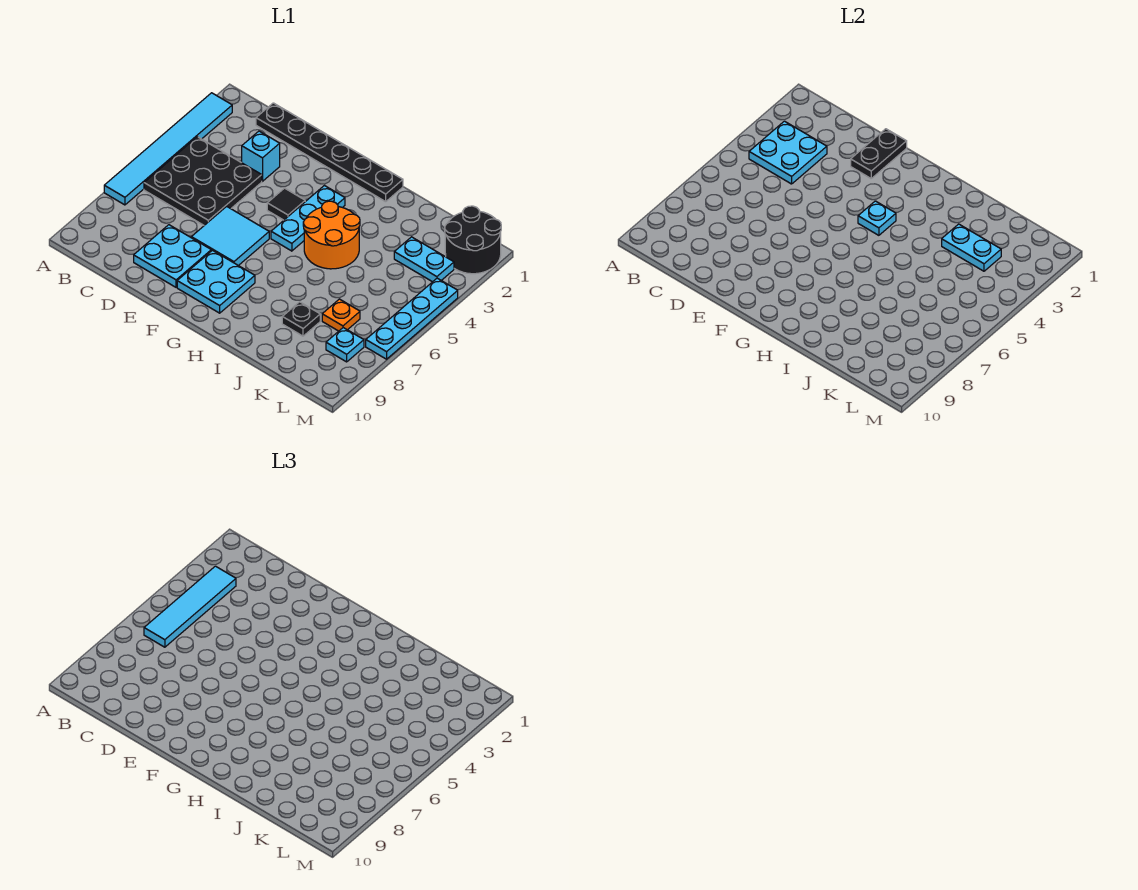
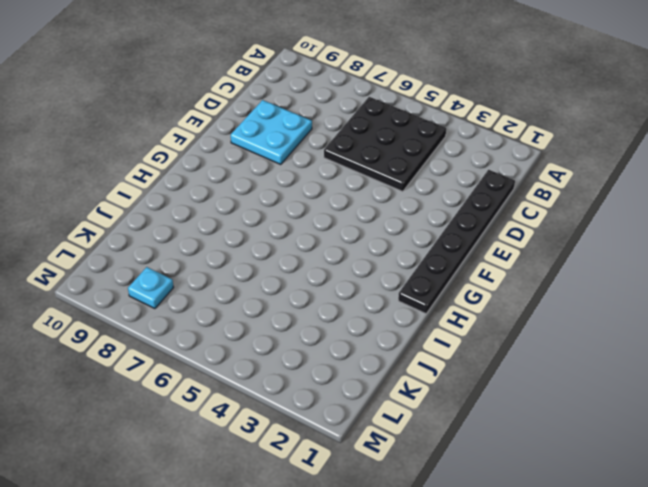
none -> cyan tile A2:A7 level 1
none -> cyan brick D3 level 1
none -> cyan tile E6:F7 level 1

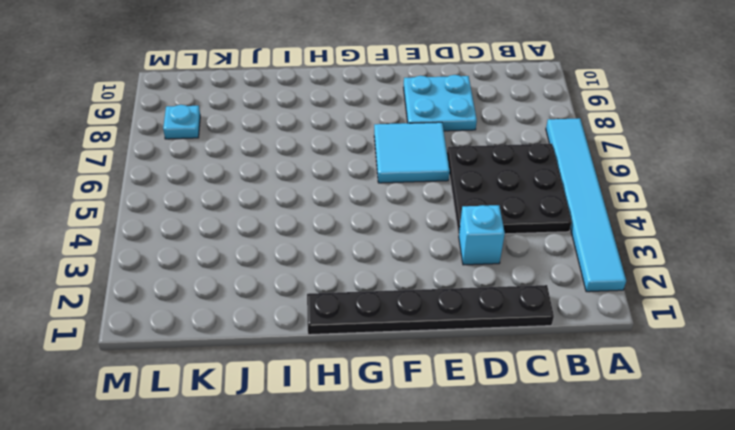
none -> black tile F4 level 1
none -> cyan plate F8:G9 level 1
none -> cyan plate G3:G5 level 1

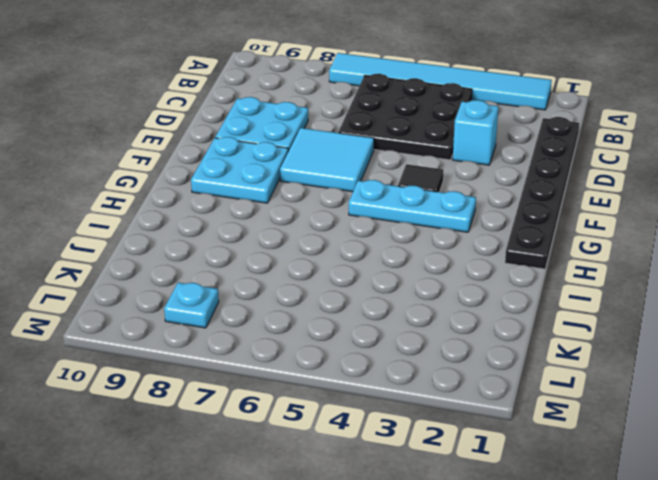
none -> orange round brick H4:I5 level 1
none -> black plate J8 level 1
none -> cyan plate K3:L3 level 1

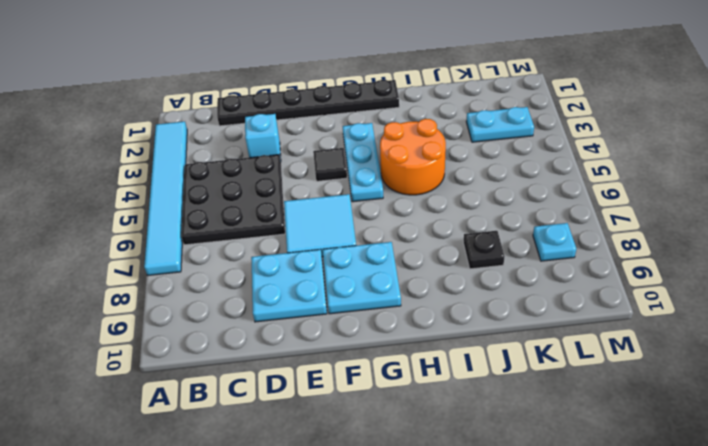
none -> orange plate K7 level 1
none -> black round brick L1:M2 level 1
none -> cyan plate M4:M7 level 1

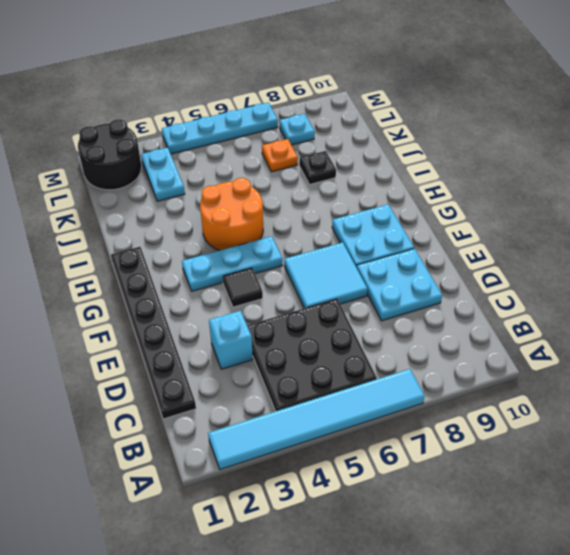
none -> cyan plate B3:C4 level 2
none -> black plate E1:E2 level 2
none -> cyan plate G4 level 2

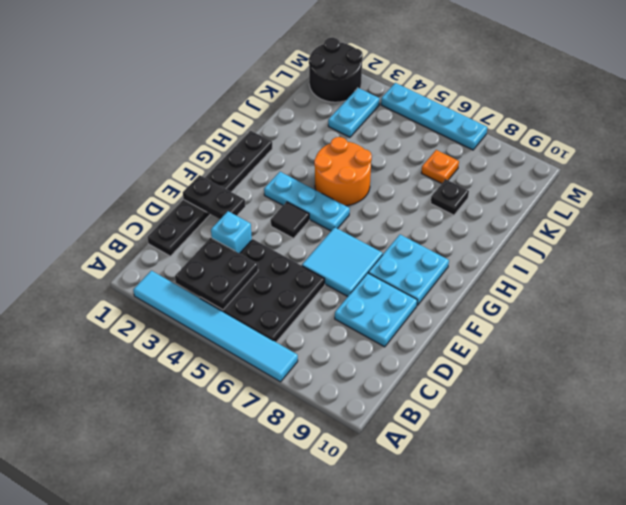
black plate B3:C4 level 2 -> cyan plate B3:C4 level 2
none -> cyan plate L8 level 1
none -> cyan plate G4 level 2
none -> cyan plate J3:K3 level 2

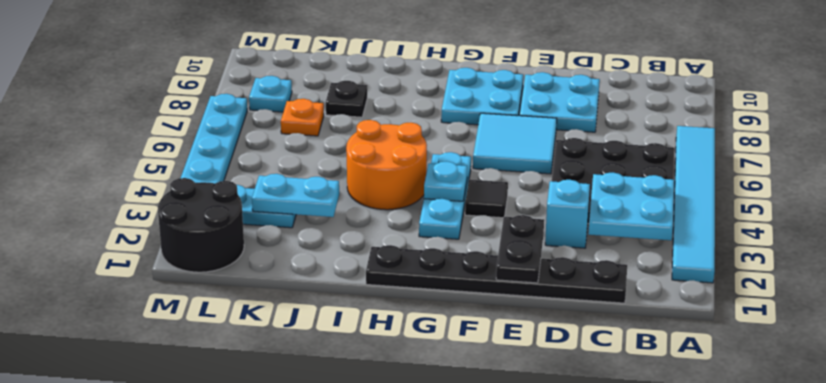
none -> cyan tile B3:B6 level 3

